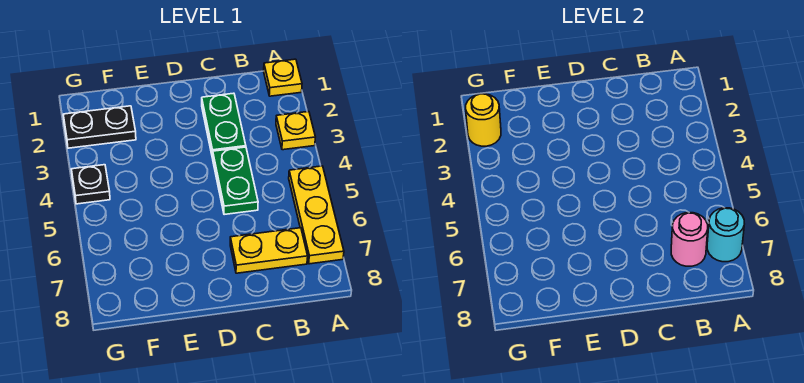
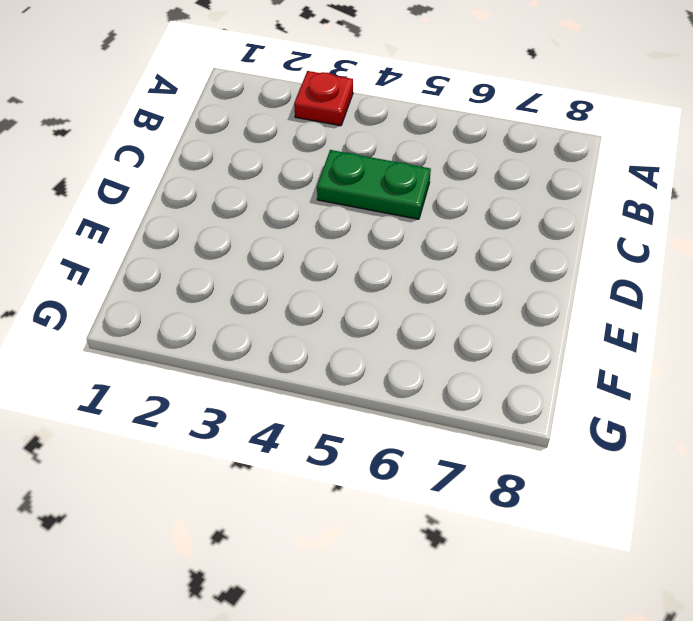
red plate A3 level 1 -> yellow plate A3 level 1
none -> yellow plate A1 level 1
none -> yellow plate A5:A7 level 1

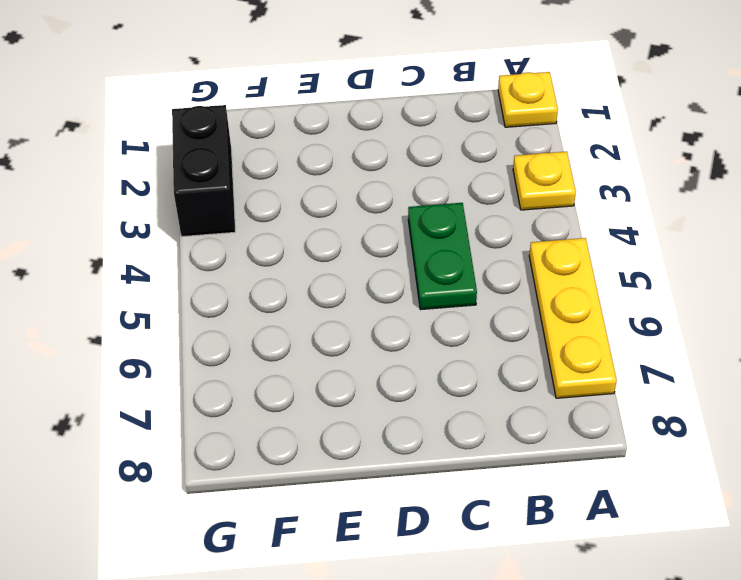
black brick G2:G3 level 1 -> black plate F2:G2 level 1
none -> yellow plate B7:C7 level 1
none -> green plate C2:C3 level 1

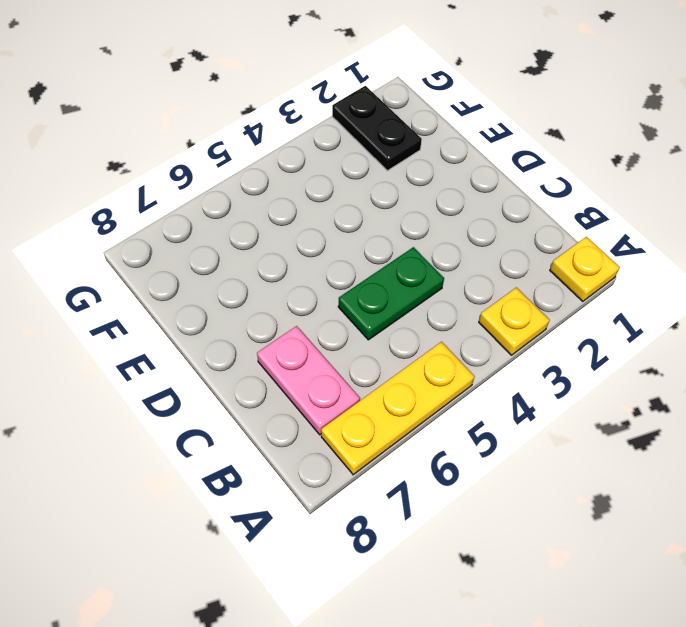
pink plate B7:C7 level 1 -> yellow plate B7:C7 level 1
none -> green plate C2:C3 level 1
none -> black plate G4 level 1

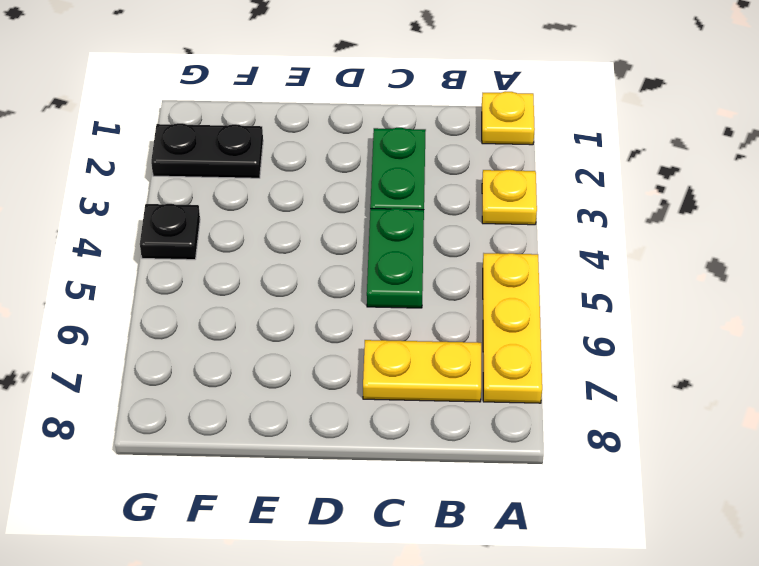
none -> cyan round brick A7 level 2
none -> pink round brick B7 level 2

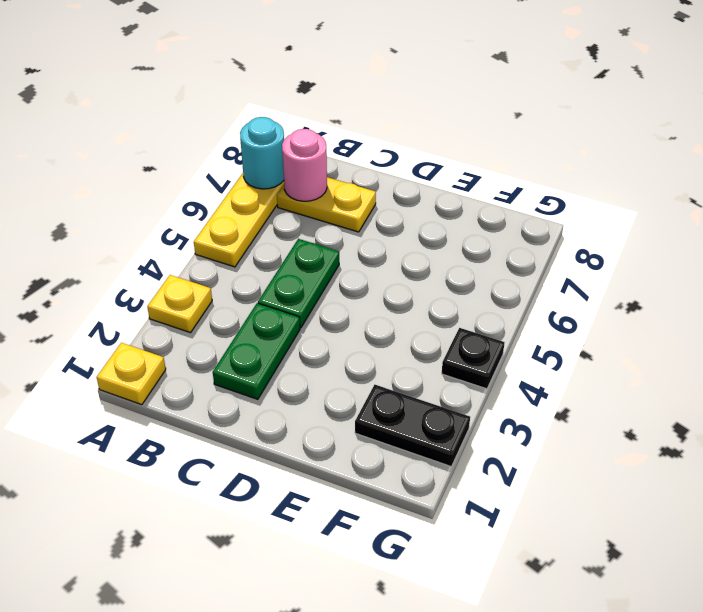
none -> yellow round brick G2 level 2

